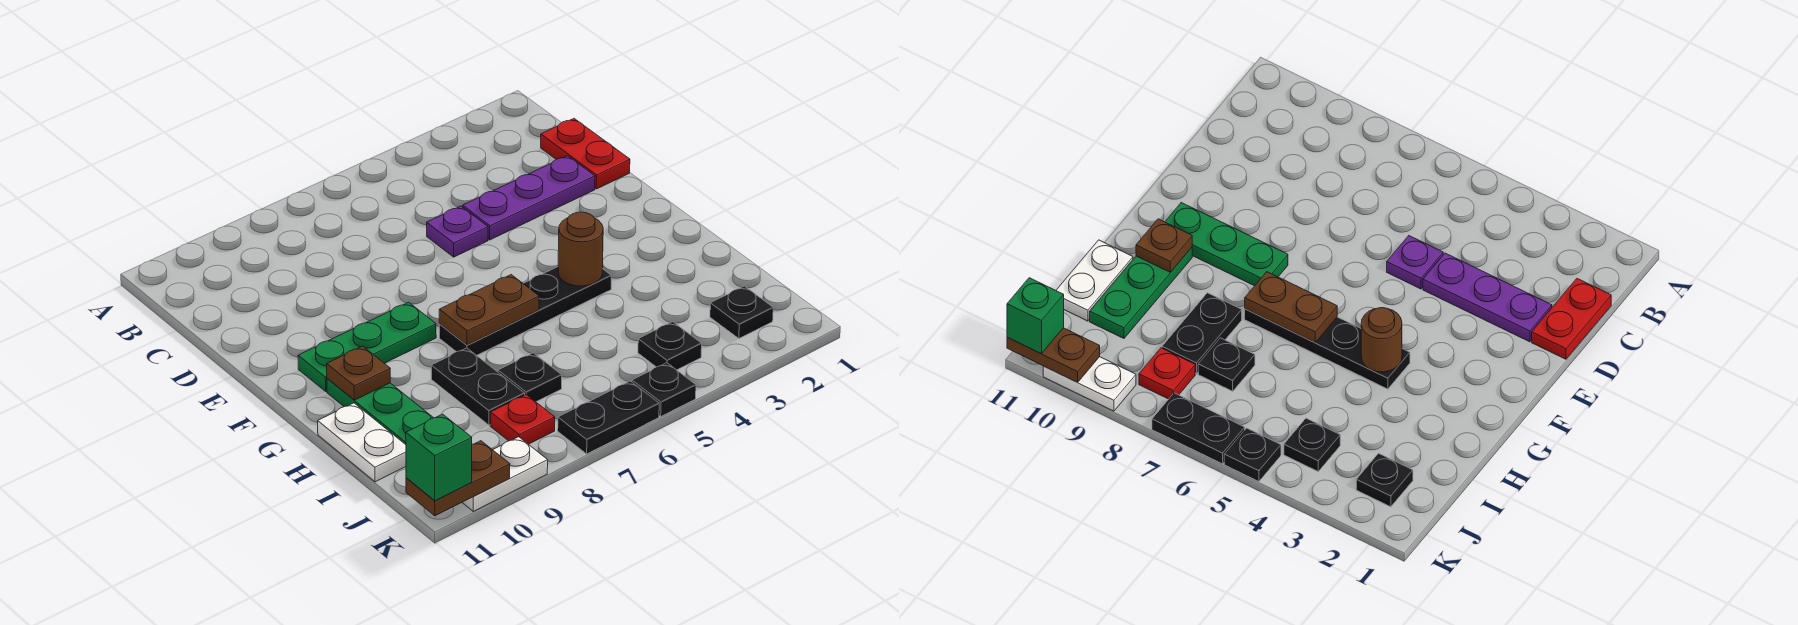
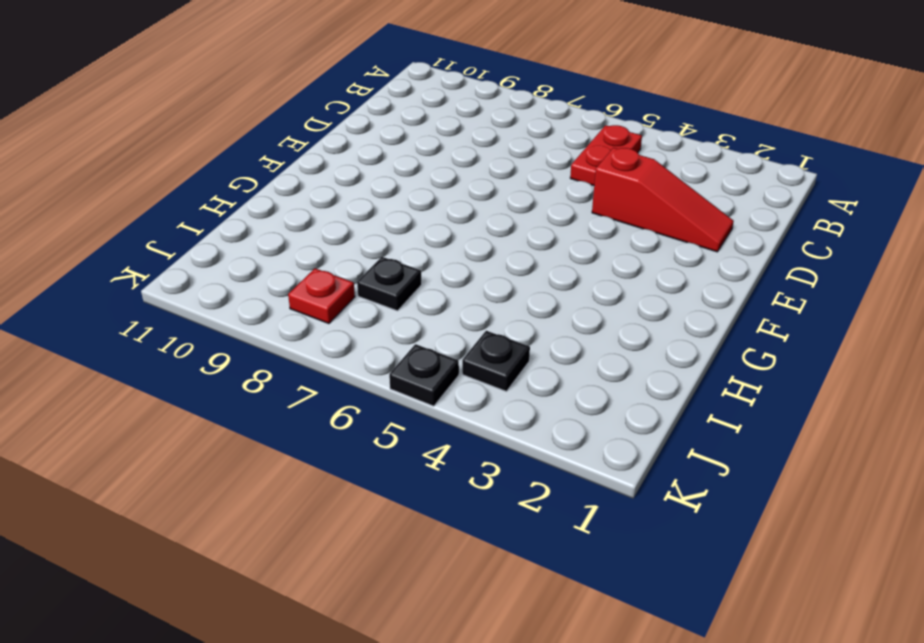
red plate B5:C5 level 1 -> red plate C1:D1 level 1
red slope D2:D4 level 1 top 4 -> purple plate D2:D4 level 1
none -> purple plate D5 level 1
none -> green plate F8:F10 level 1
none -> black plate G4:G7 level 1

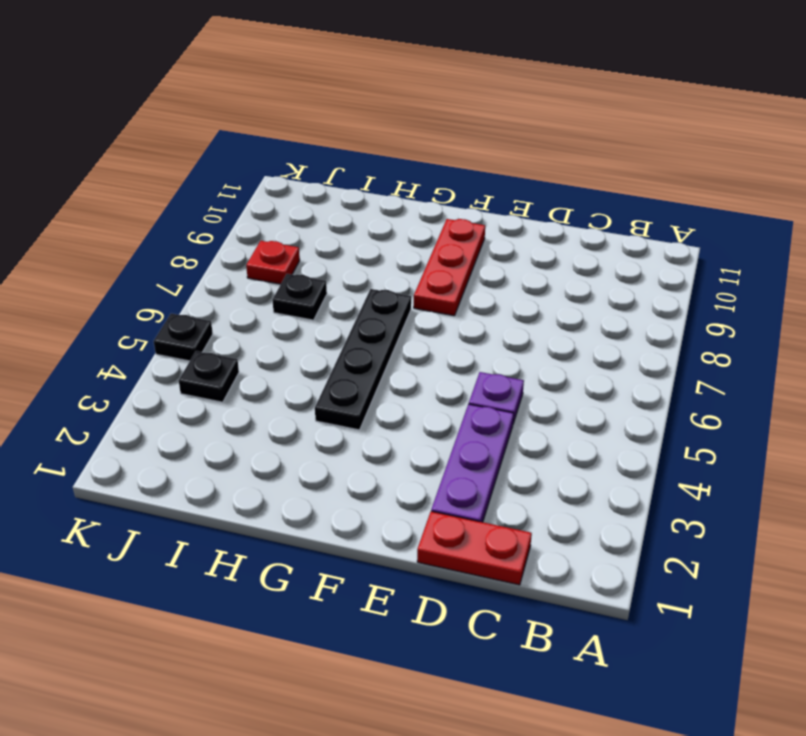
red plate F8:F10 level 1 -> green plate F8:F10 level 1
none -> green plate G10:I10 level 1
none -> black plate H8:I8 level 1
none -> white plate H11:I11 level 1

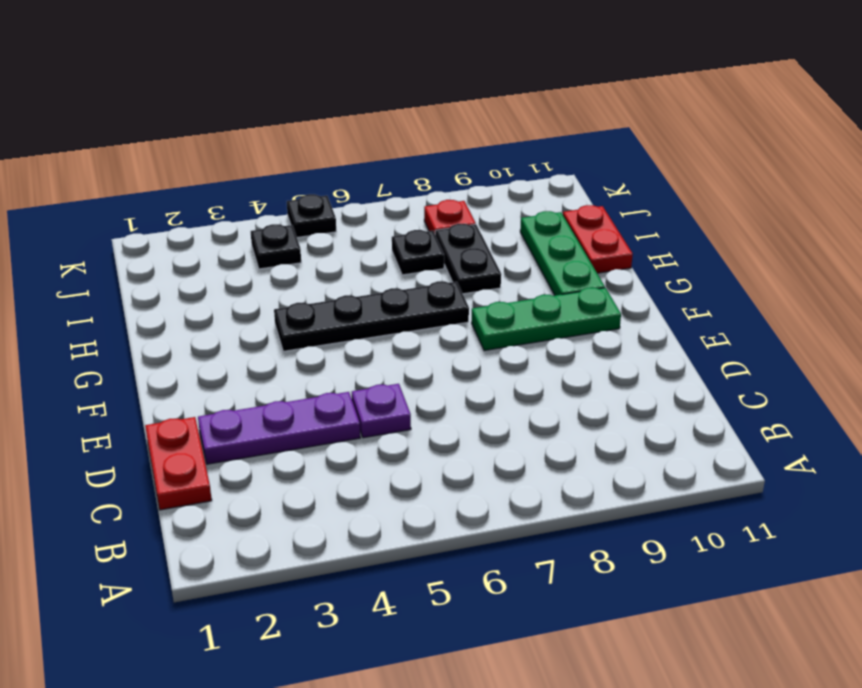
red plate H11:I11 level 1 -> white plate H11:I11 level 1
none -> black plate J2 level 1
none -> black plate K6:K7 level 1
none -> white plate K9:K10 level 1

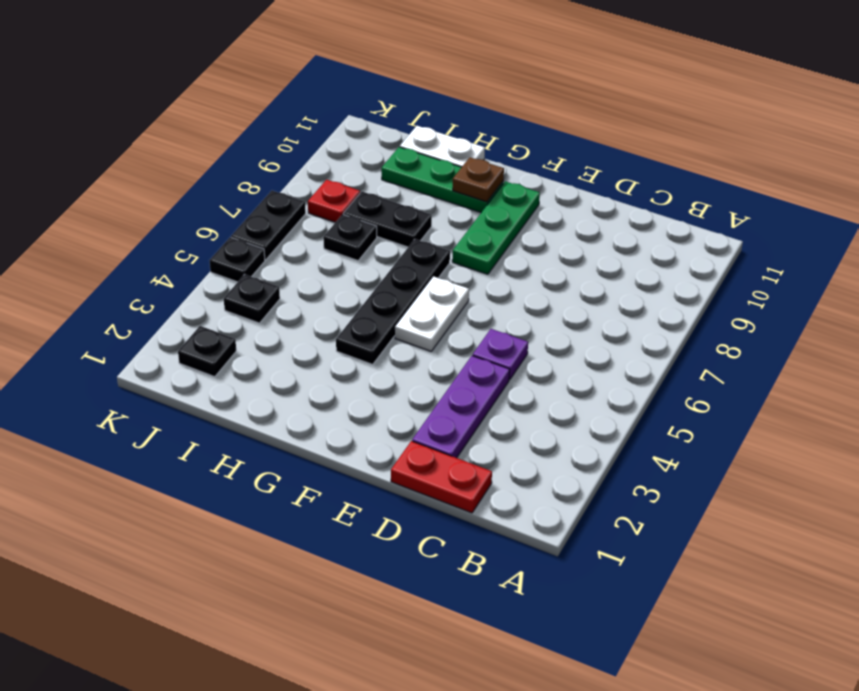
white plate F5:F6 level 1 -> white plate K9:K10 level 1
none -> brown round brick G4 level 2
none -> brown plate G6:G7 level 2
none -> brown plate K10:K11 level 2

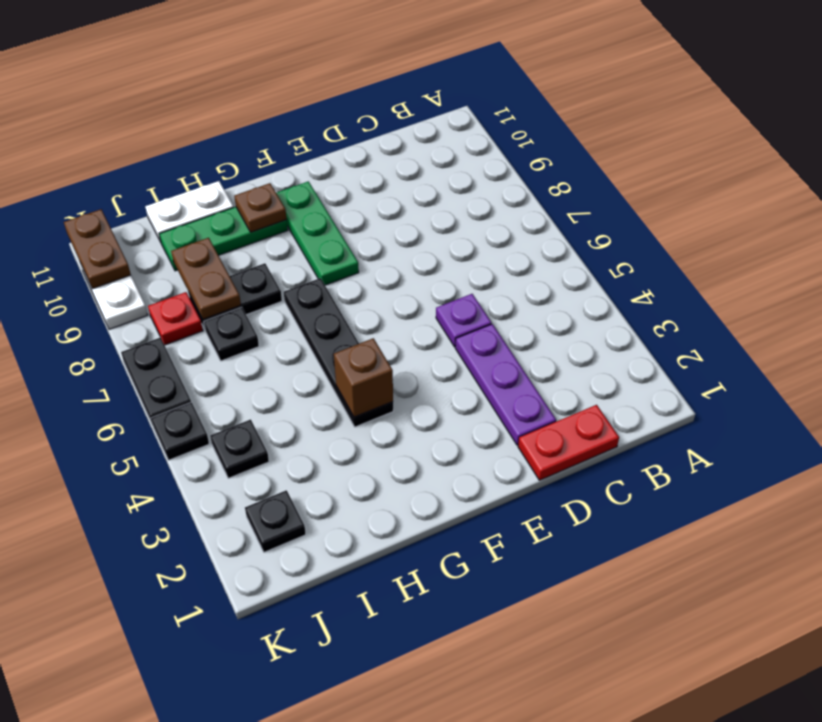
brown brick G4 level 2 -> brown round brick G4 level 2
brown plate I8:I9 level 2 -> brown plate G6:G7 level 2
none -> green brick K11 level 3

